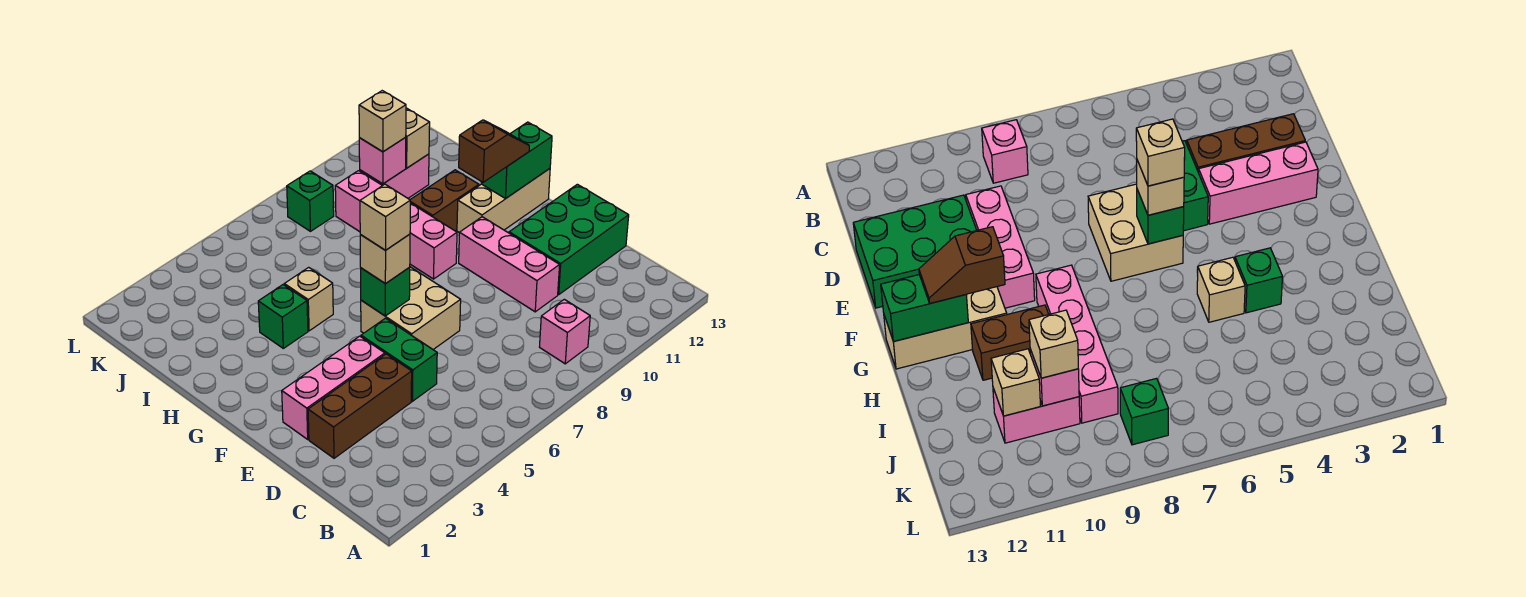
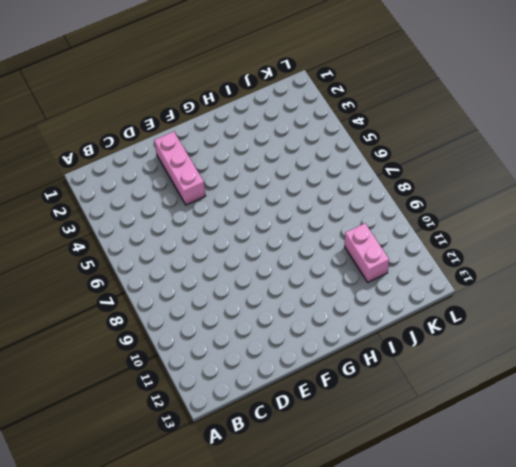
none -> pink brick B9 level 1
none -> brown brick D2:D4 level 1
none -> green brick D5:E5 level 1

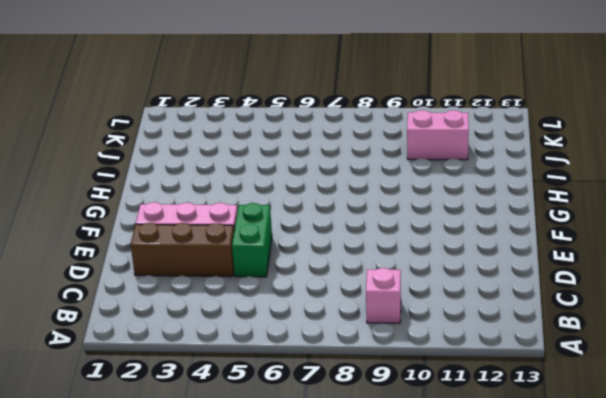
none -> pink brick D10:F10 level 1
none -> green brick D11:E13 level 1
none -> tan brick E6:F7 level 1

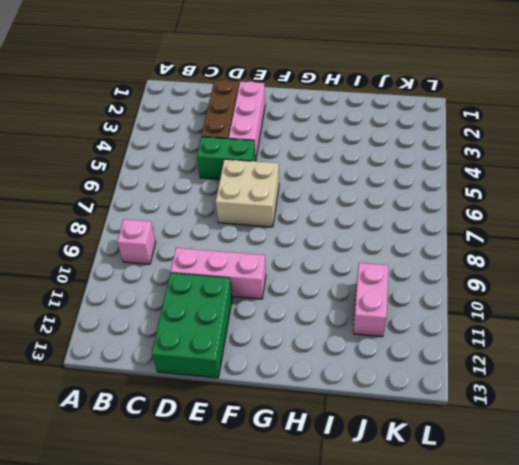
none -> pink brick G9:J9 level 1
none -> tan brick G11:G13 level 1
none -> green brick H4 level 1

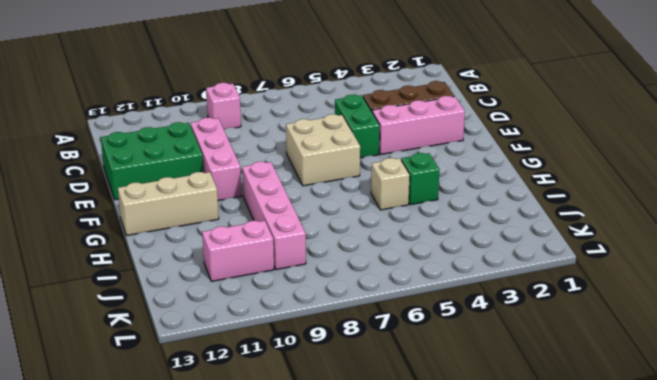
none -> brown brick H10:H11 level 1
none -> green brick K8 level 1
none -> green brick F6 level 2

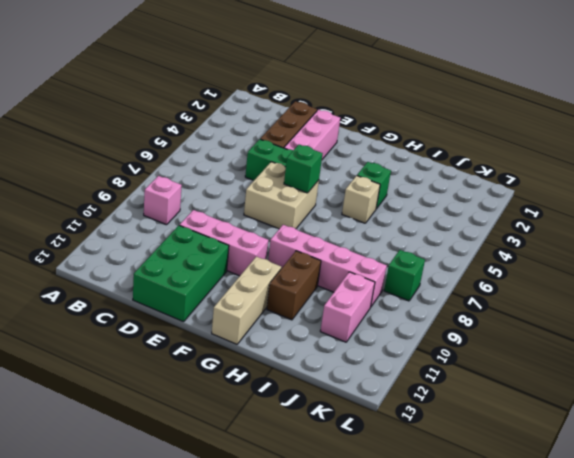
none -> green brick G12:G13 level 2
none -> pink brick J10 level 2
none -> tan brick J11 level 2

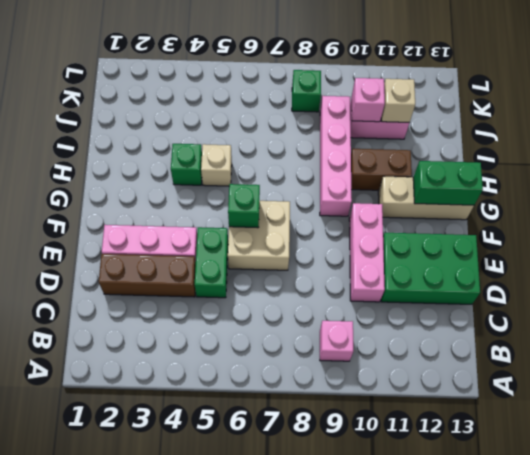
none -> tan brick F6 level 3
none -> brown slope G11:G12 level 3 top 11
none -> tan brick J10 level 3

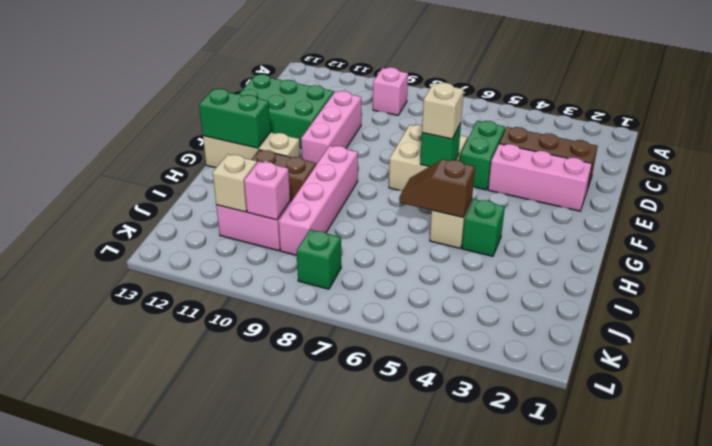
brown slope H5:H6 level 2 top 5 -> brown slope G11:G12 level 3 top 11
none -> tan brick J10 level 3
none -> tan brick F6 level 4

